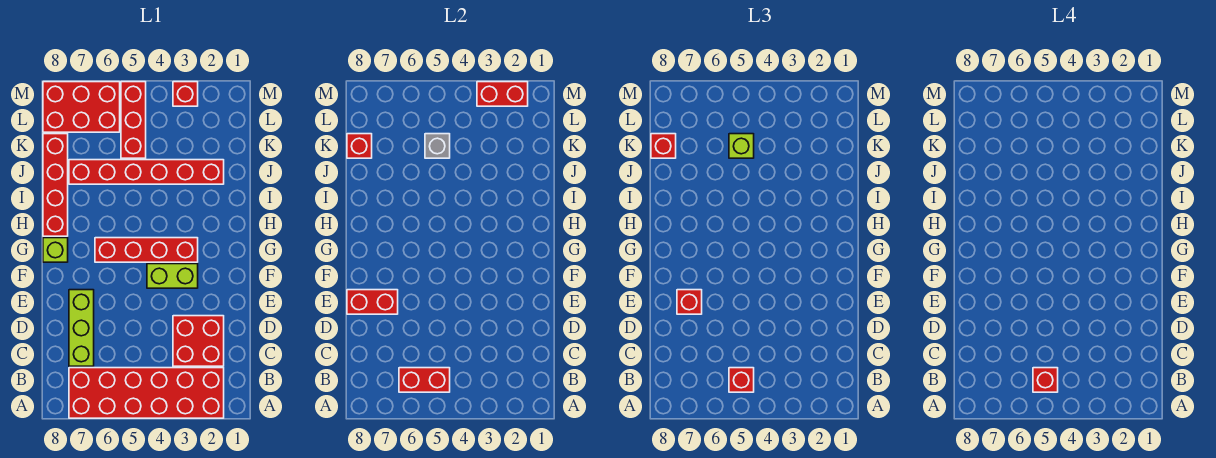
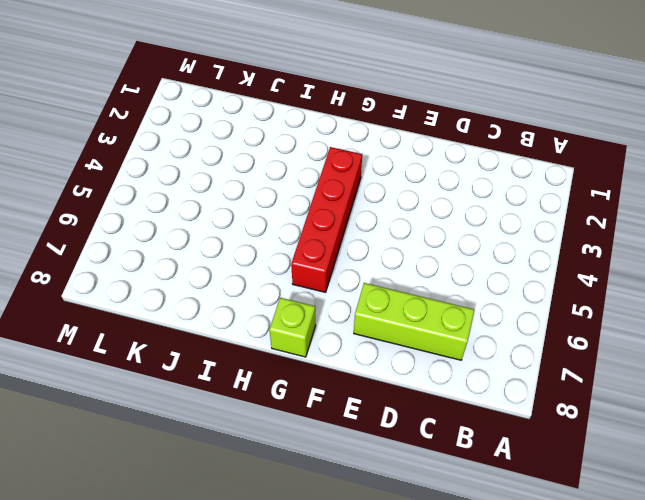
none -> red brick A2:B7 level 1
none -> red brick C2:D3 level 1
none -> lime brick F3:F4 level 1

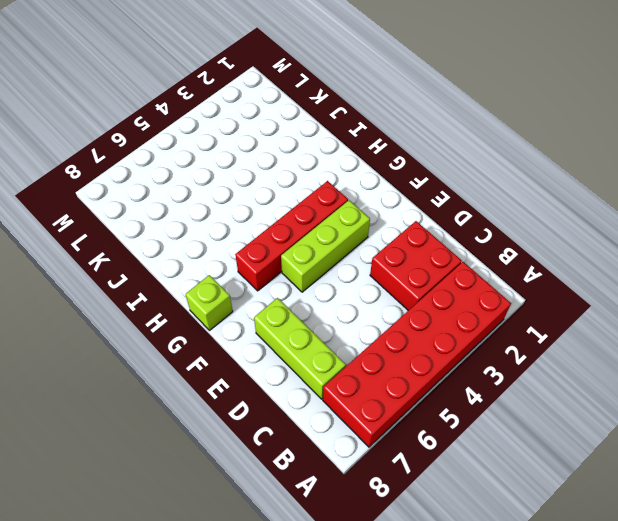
lime brick F3:F5 level 1 -> lime brick F3:F4 level 1
none -> red brick H8:K8 level 1
none -> red brick J2:J7 level 1
none -> red brick K5:M5 level 1

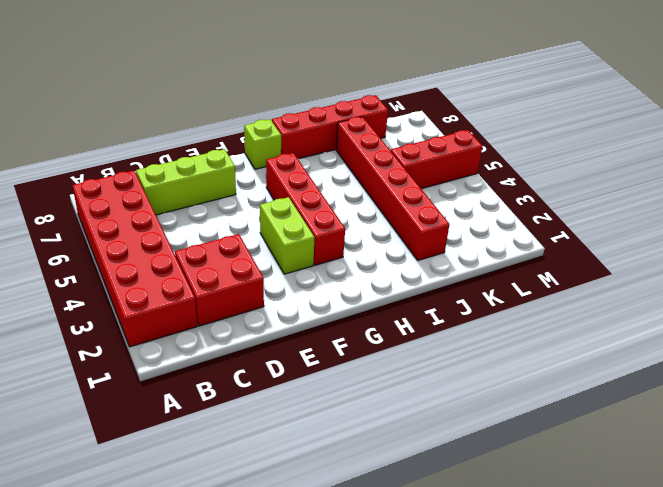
none -> red brick L6:M8 level 1
none -> red brick M3 level 1
none -> red brick B5:B6 level 2

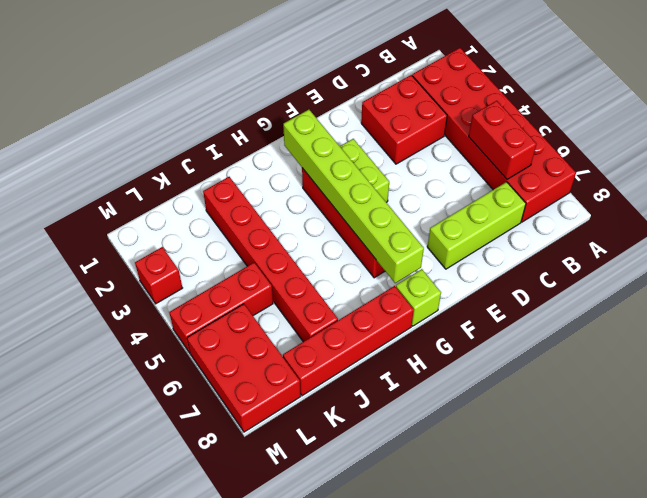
lime brick G2:G7 level 2 -> none
none -> red brick E7:E8 level 2
none -> grey brick K5 level 2
none -> red brick K8 level 2

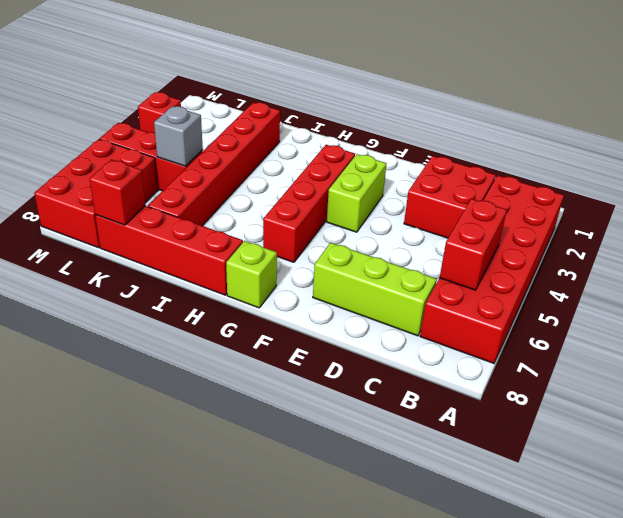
none -> red brick E7:E8 level 2
none -> red brick M2:M3 level 2
none -> red brick B5 level 3

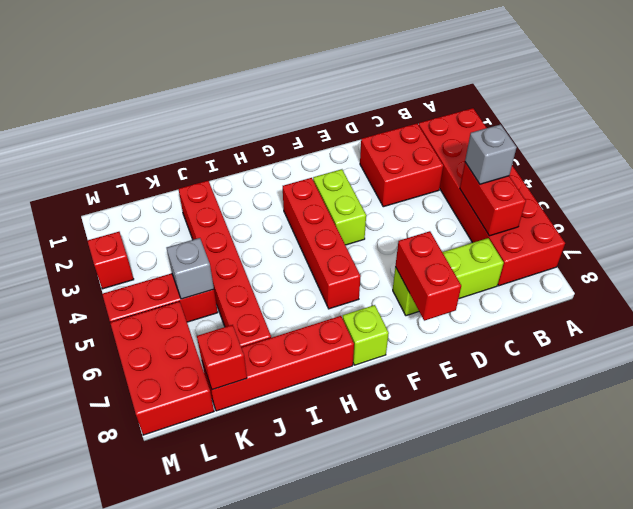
grey brick B5 level 3 -> red brick B5 level 3
none -> red brick M2:M3 level 2
none -> red brick E7 level 3
none -> lime brick K5 level 3

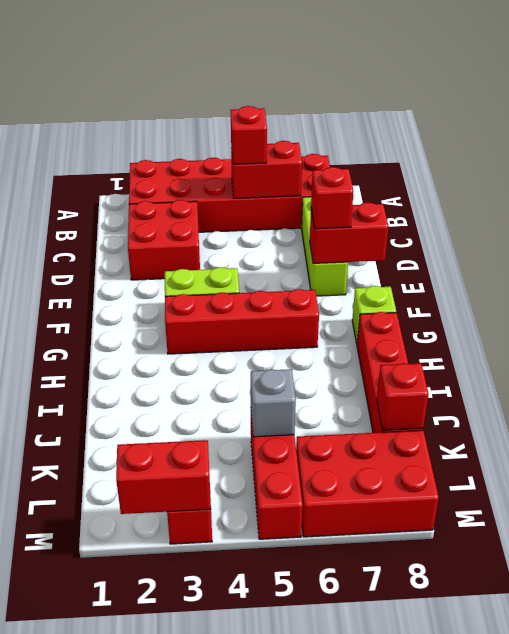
none -> red brick J2:J7 level 1
none -> lime brick K5 level 3
none -> red brick K8 level 3

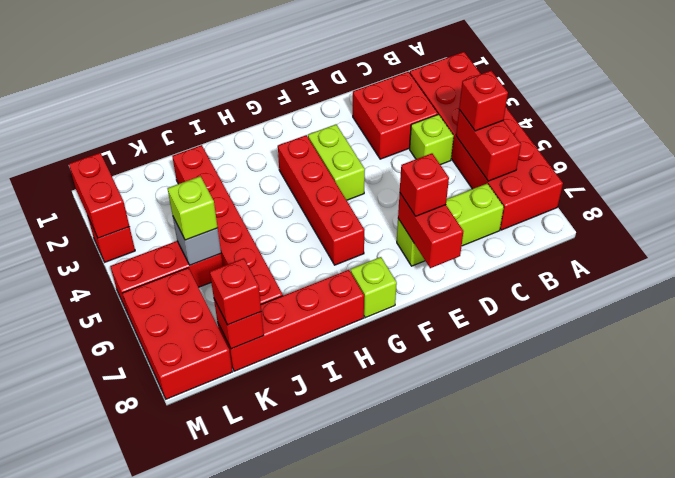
lime brick C4 level 1 -> none
none -> red brick B5 level 4

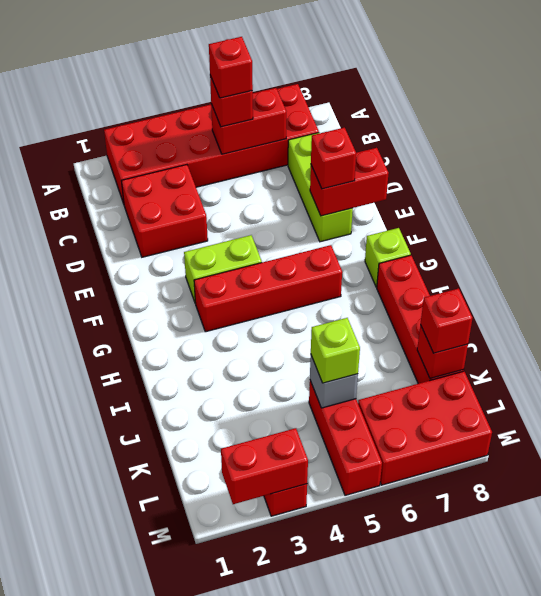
none -> red brick J2:J7 level 1

